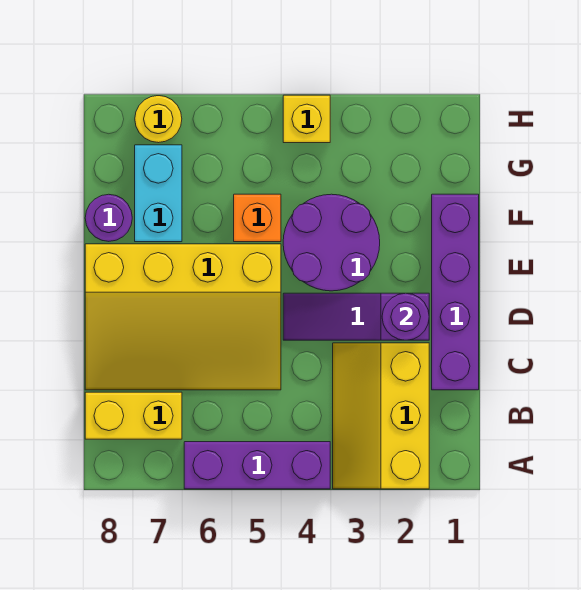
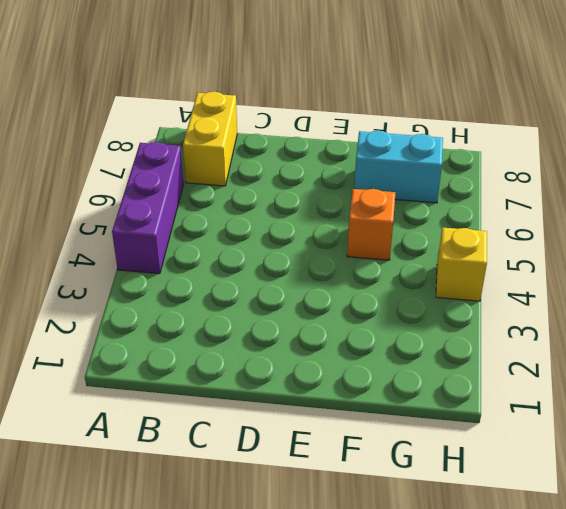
none -> yellow slope A2:C3 level 1 top 2
none -> purple brick C1:F1 level 1
none -> yellow slope C5:E8 level 1 top E

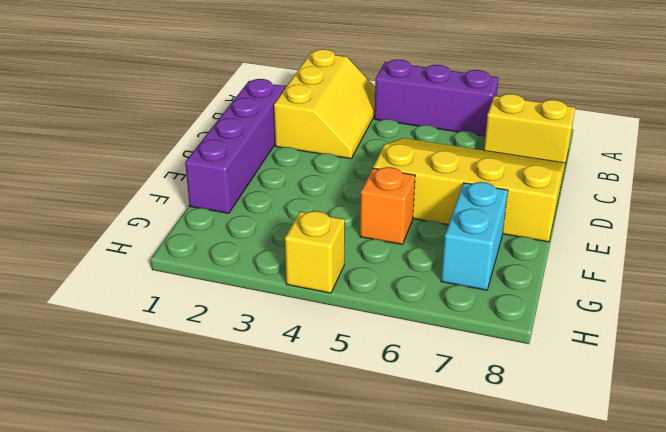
none -> purple slope D2:D4 level 1 top 2
none -> purple round brick E3:F4 level 1
none -> purple round brick F8 level 1

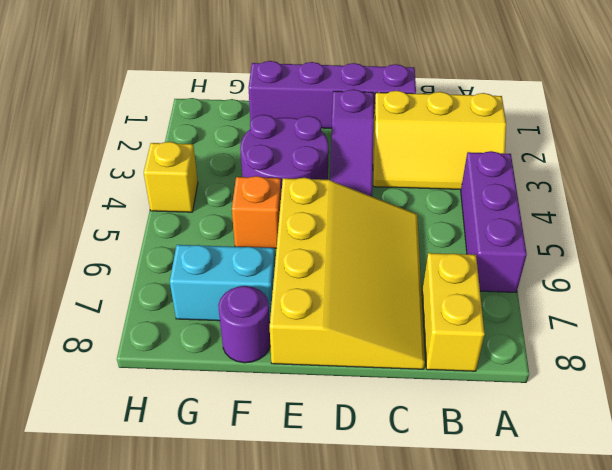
none -> yellow round brick H7 level 1
none -> purple round brick D2 level 2

